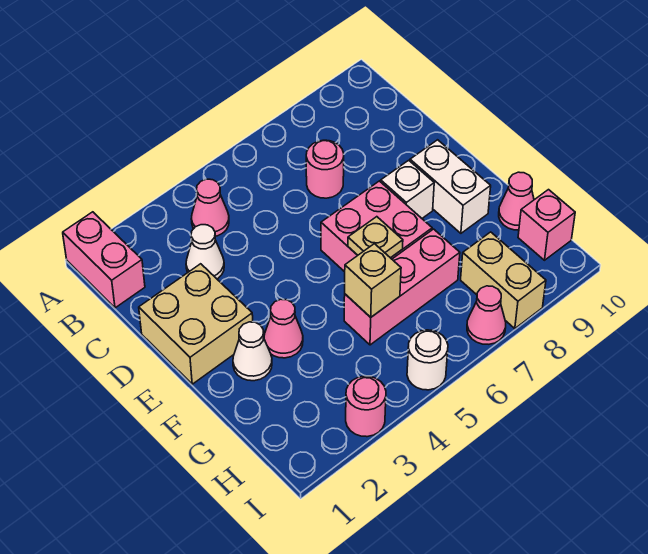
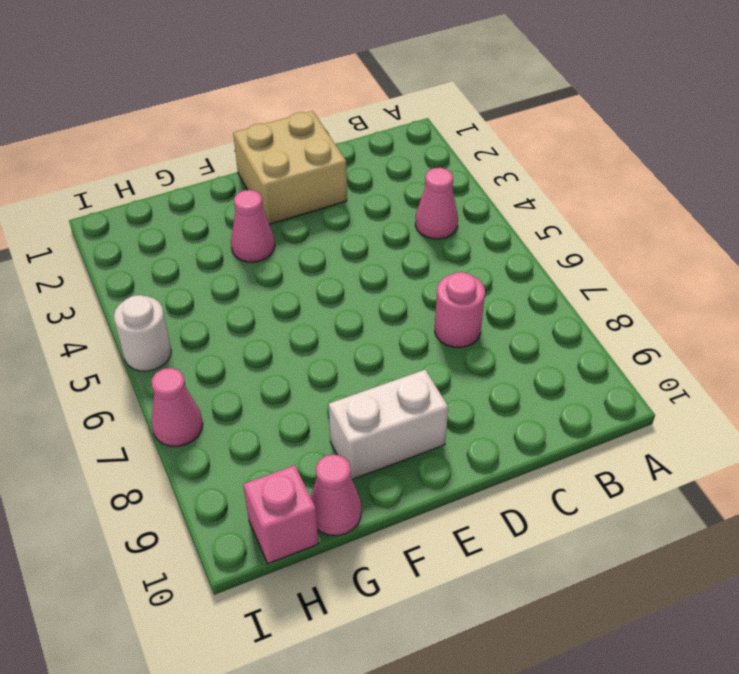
none -> pink brick A1:B1 level 1
none -> white cone C3 level 1
none -> pink brick E6:F7 level 1

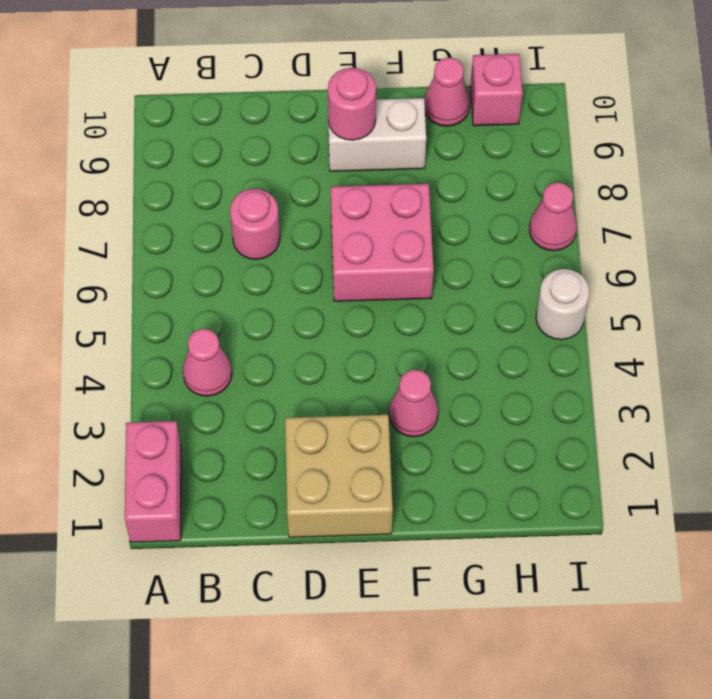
pink brick A1:A2 level 1 -> pink brick A1:B1 level 1
pink round brick E9 level 2 -> pink round brick I3 level 1
none -> white cone C3 level 1
none -> white brick E8 level 1
none -> white cone F2 level 1

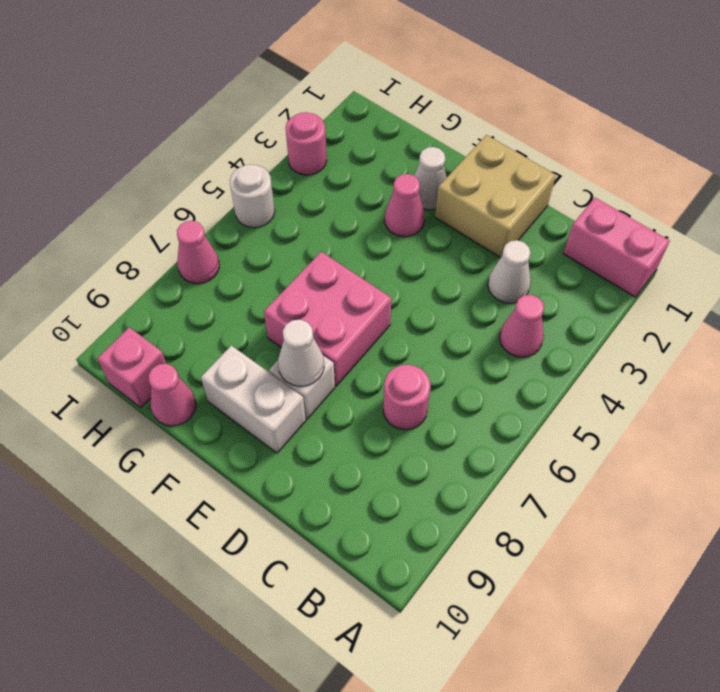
white cone E8 level 2 -> none
none -> pink brick G5:G7 level 1
none -> tan brick H8:I8 level 1
none -> tan plate F6 level 2

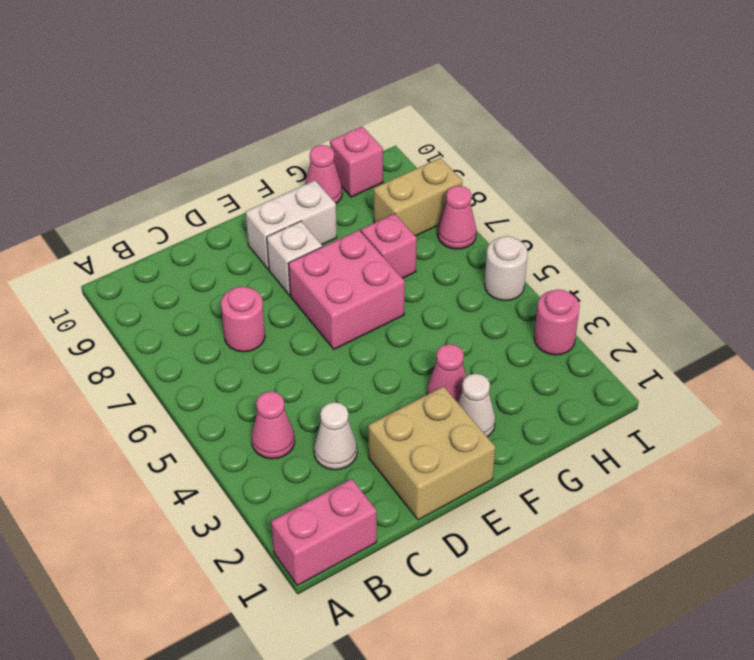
pink brick G7 level 1 -> pink brick G5:G7 level 1
none -> tan plate F6 level 2
none -> tan brick G5 level 2

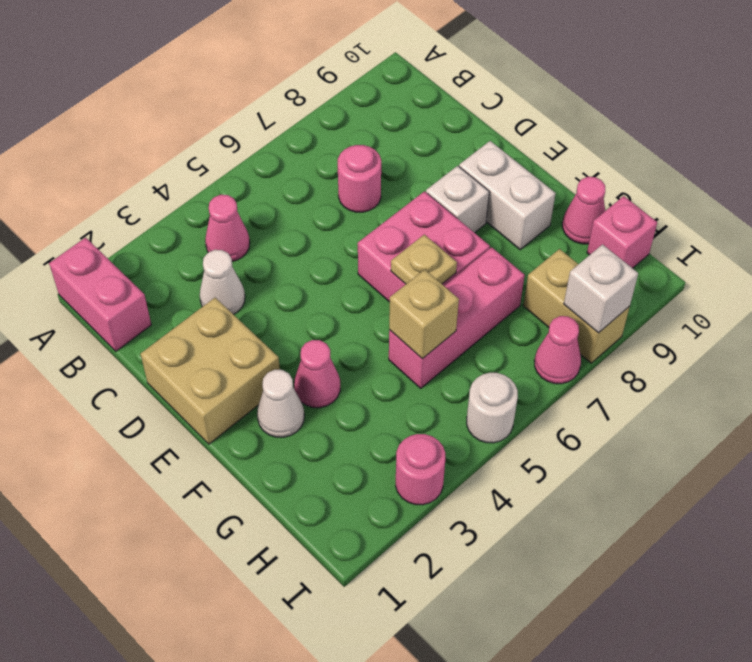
white brick I8 level 2 -> none

